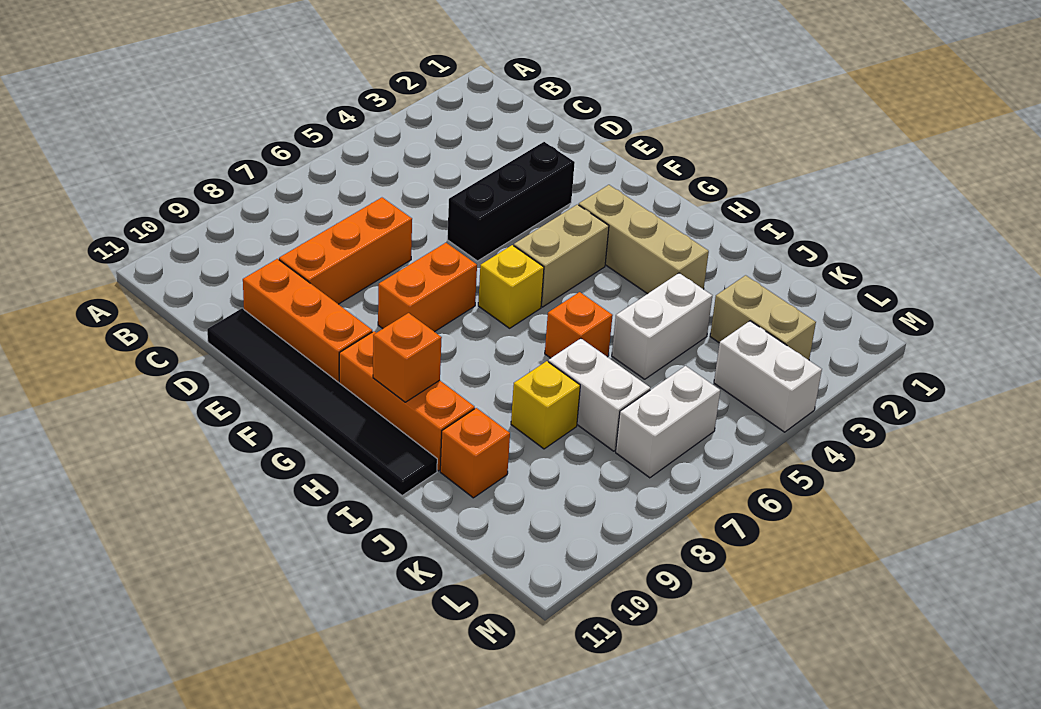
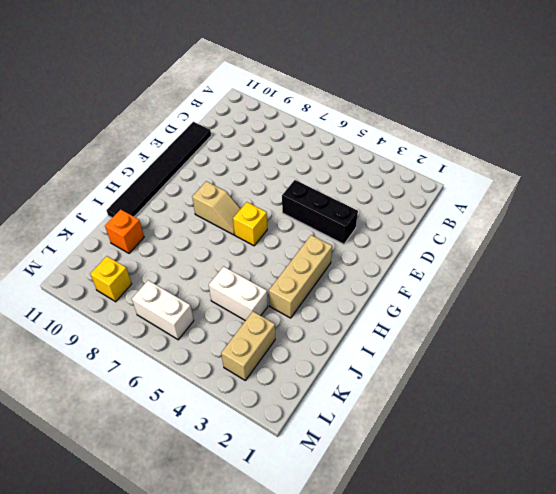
tan slope G7:G8 level 1 top 8 -> none
yellow brick L9 level 1 -> yellow brick J8 level 1
none -> orange brick D7:D9 level 1
none -> orange brick D10:F10 level 1
none -> orange brick F7:F8 level 1

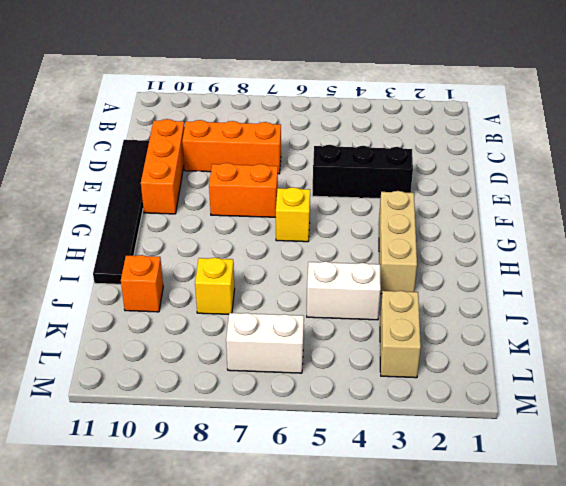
none -> tan brick G4:G5 level 1
none -> orange brick G10:I10 level 1
none -> orange brick I6 level 1

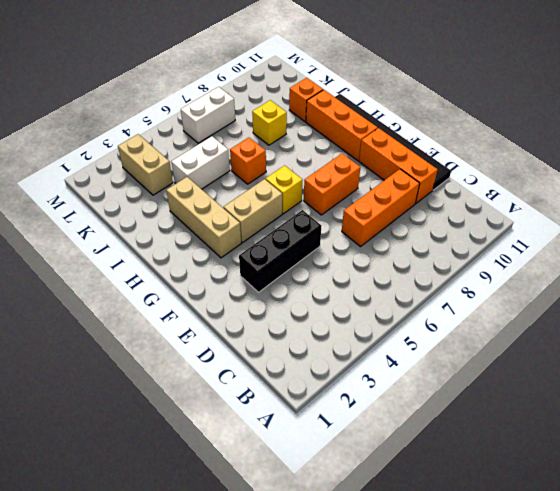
none -> white brick J7:K7 level 1
none -> white brick L4:M4 level 1
none -> orange brick H10 level 2

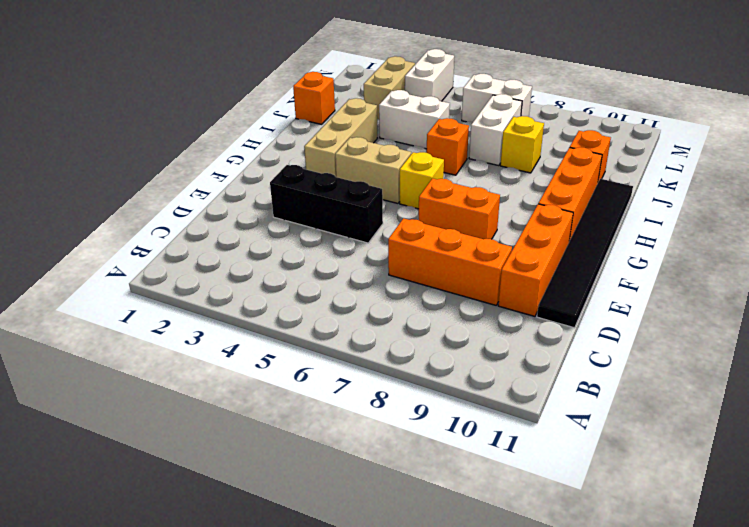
orange brick J1 level 1 -> orange brick H10 level 2

